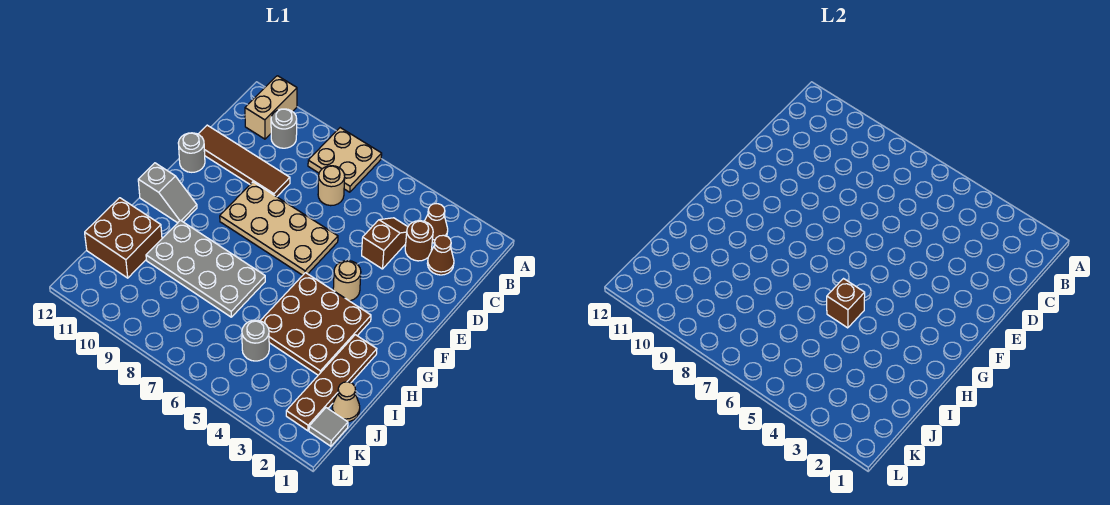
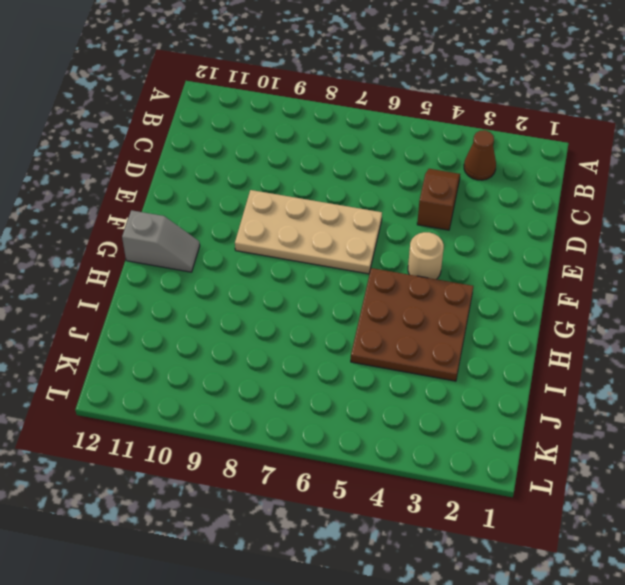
none -> tan plate A7:B8 level 1
none -> tan brick A11:B11 level 1
none -> grey round brick B10 level 1

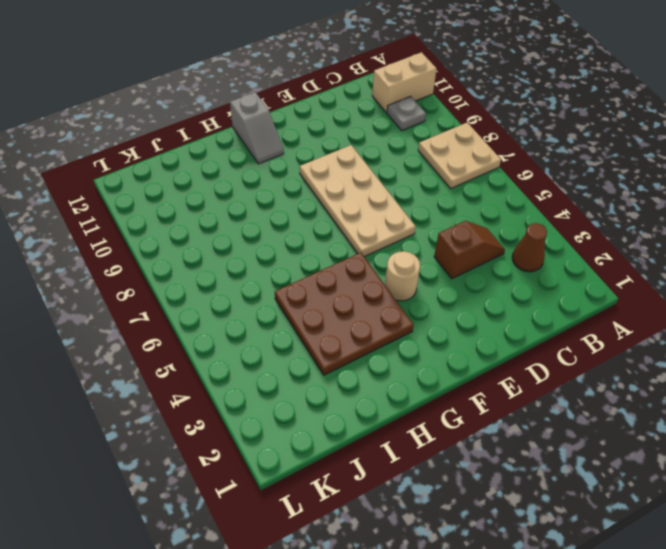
grey plate B10 level 1 -> grey round brick B10 level 1
none -> brown cone C2 level 1
none -> brown round brick C3 level 1
none -> tan round brick C7 level 1

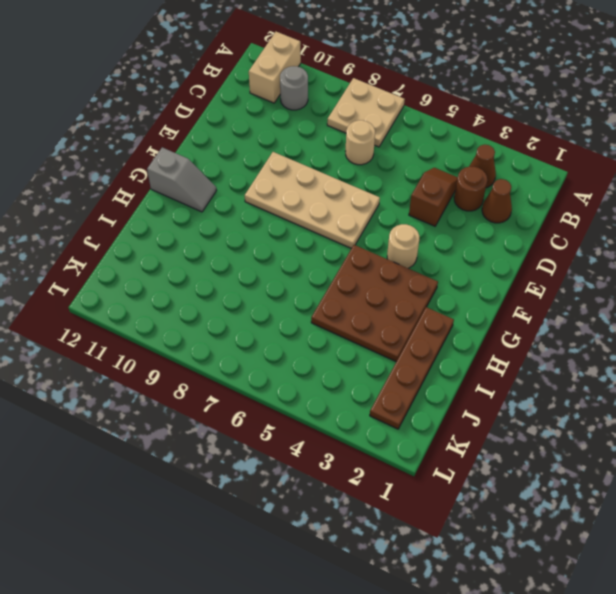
none -> brown tile D9:D12 level 1
none -> grey round brick E12 level 1
none -> grey plate H7:I10 level 1

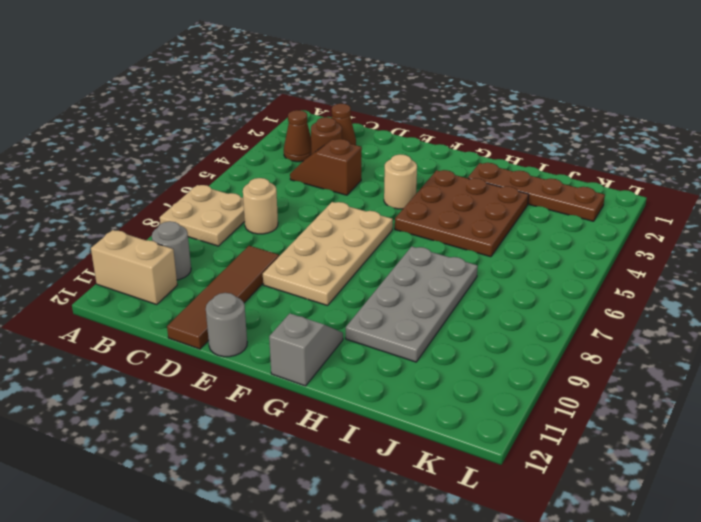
none -> brown brick I11:J12 level 1
none -> tan cone J1 level 1
none -> grey round brick J5 level 1

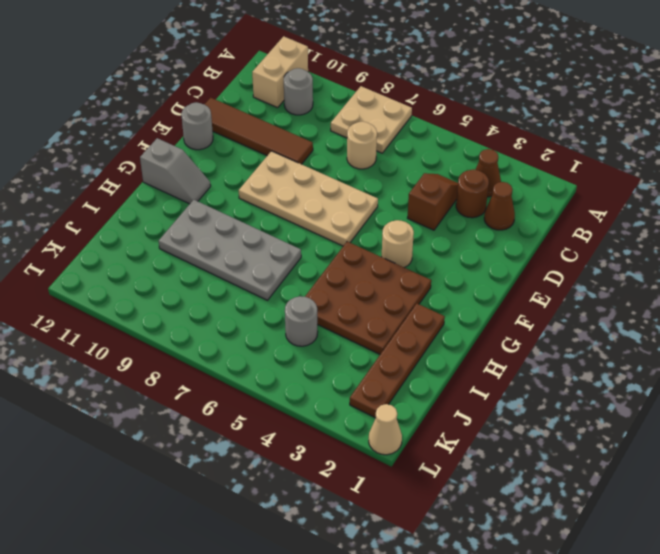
tan cone L1 level 1 -> tan cone J1 level 1
none -> brown brick I11:J12 level 1
none -> grey tile K1 level 1
none -> brown brick H5 level 2

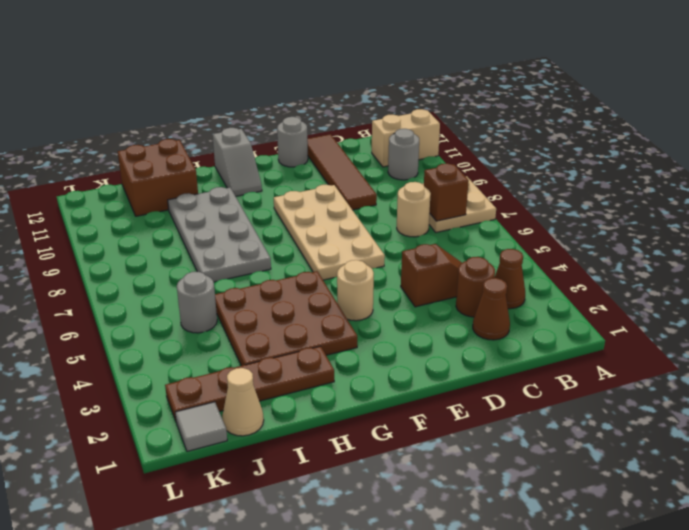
brown brick B7 level 2 -> brown brick H5 level 2

